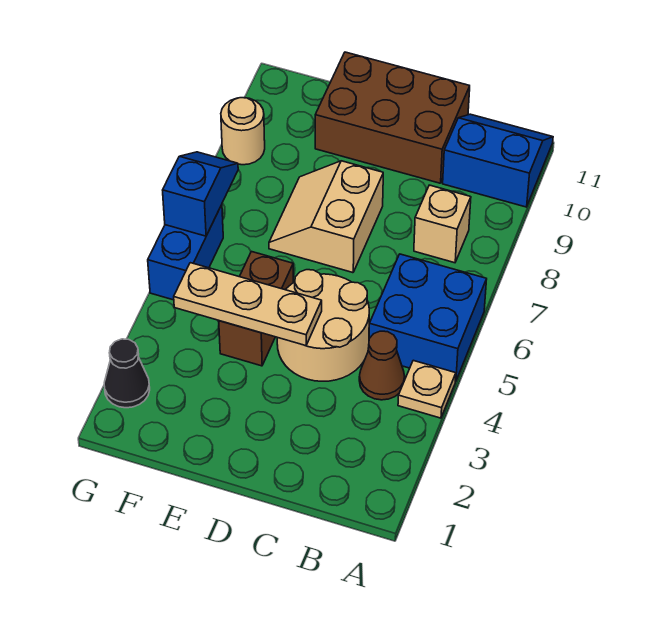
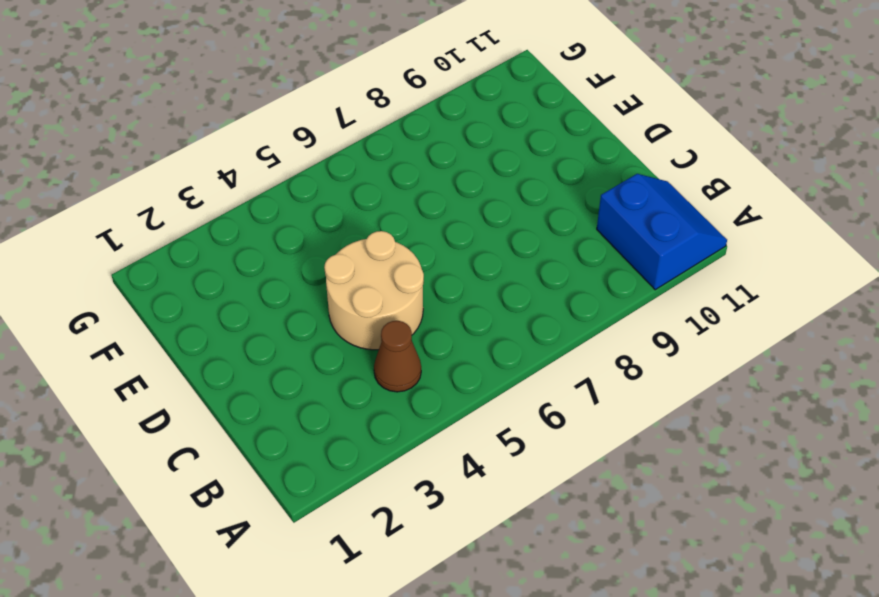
none -> tan plate A4 level 1
none -> blue brick A5:B6 level 1
none -> tan brick B8 level 1

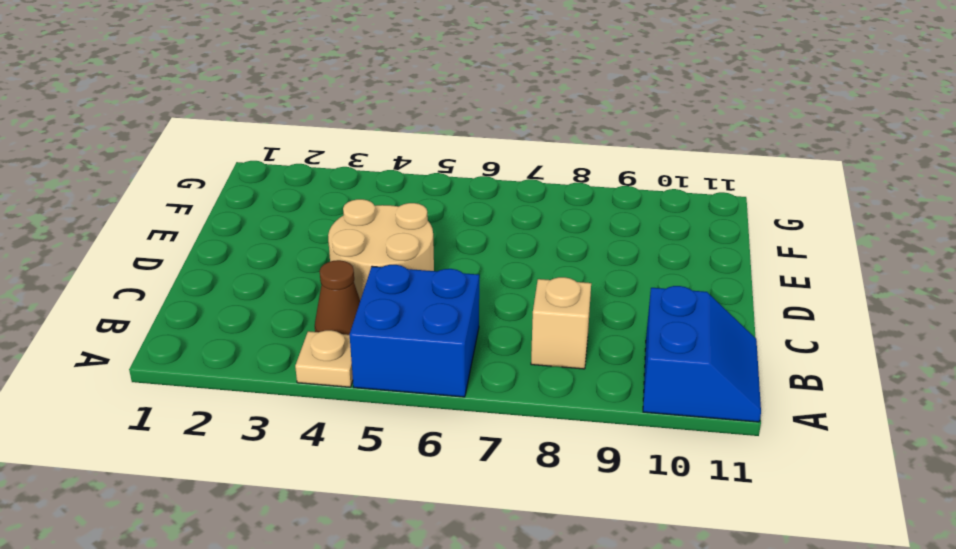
none -> brown brick C10:E11 level 1
none -> tan slope D7:E8 level 1 top D
none -> brown brick E4:E5 level 1

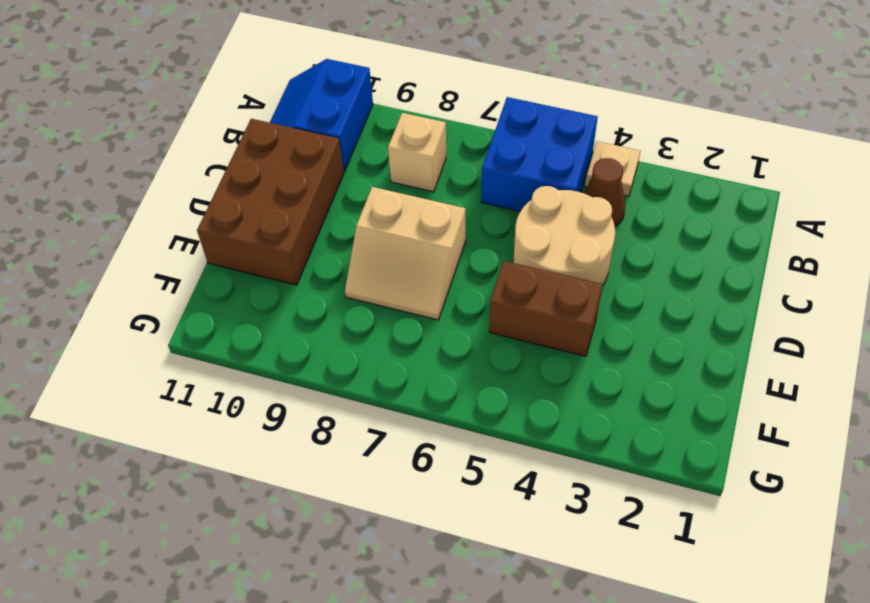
none -> black cone G2 level 1
none -> blue brick G5:G6 level 1
none -> tan round brick G9 level 1

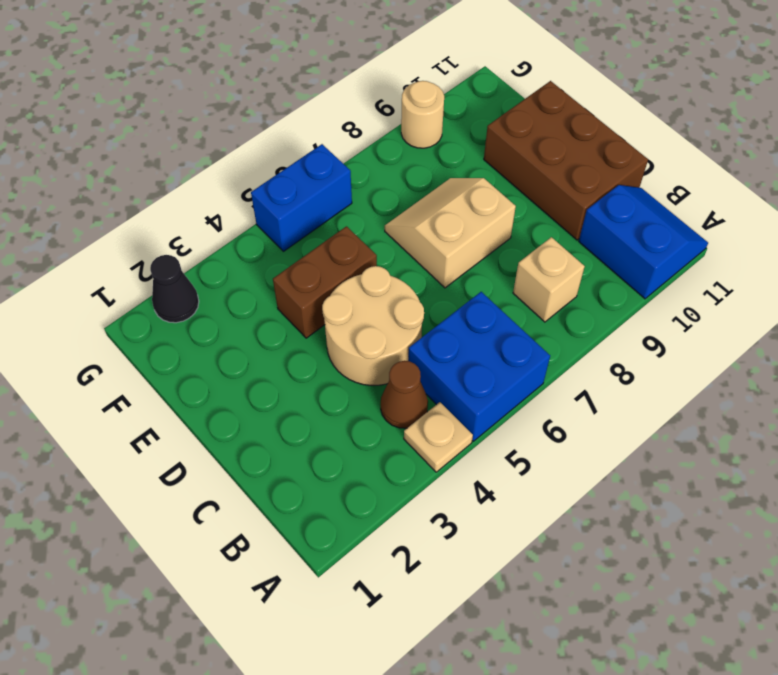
none -> tan plate D4:F4 level 2
none -> blue slope G6:G7 level 2 top 6

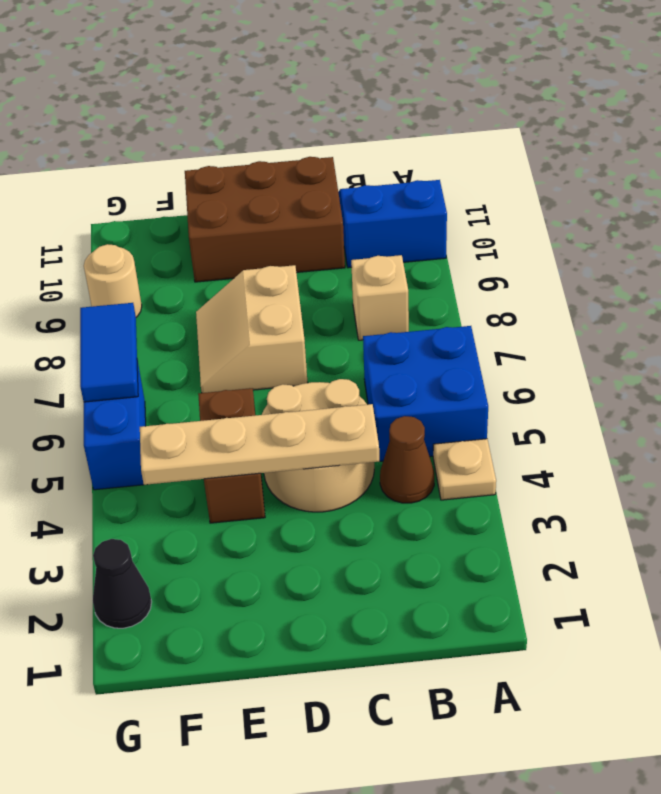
tan plate C4:F4 level 2 -> tan plate D4:F4 level 2
blue tile G6:G7 level 2 -> blue slope G6:G7 level 2 top 6

